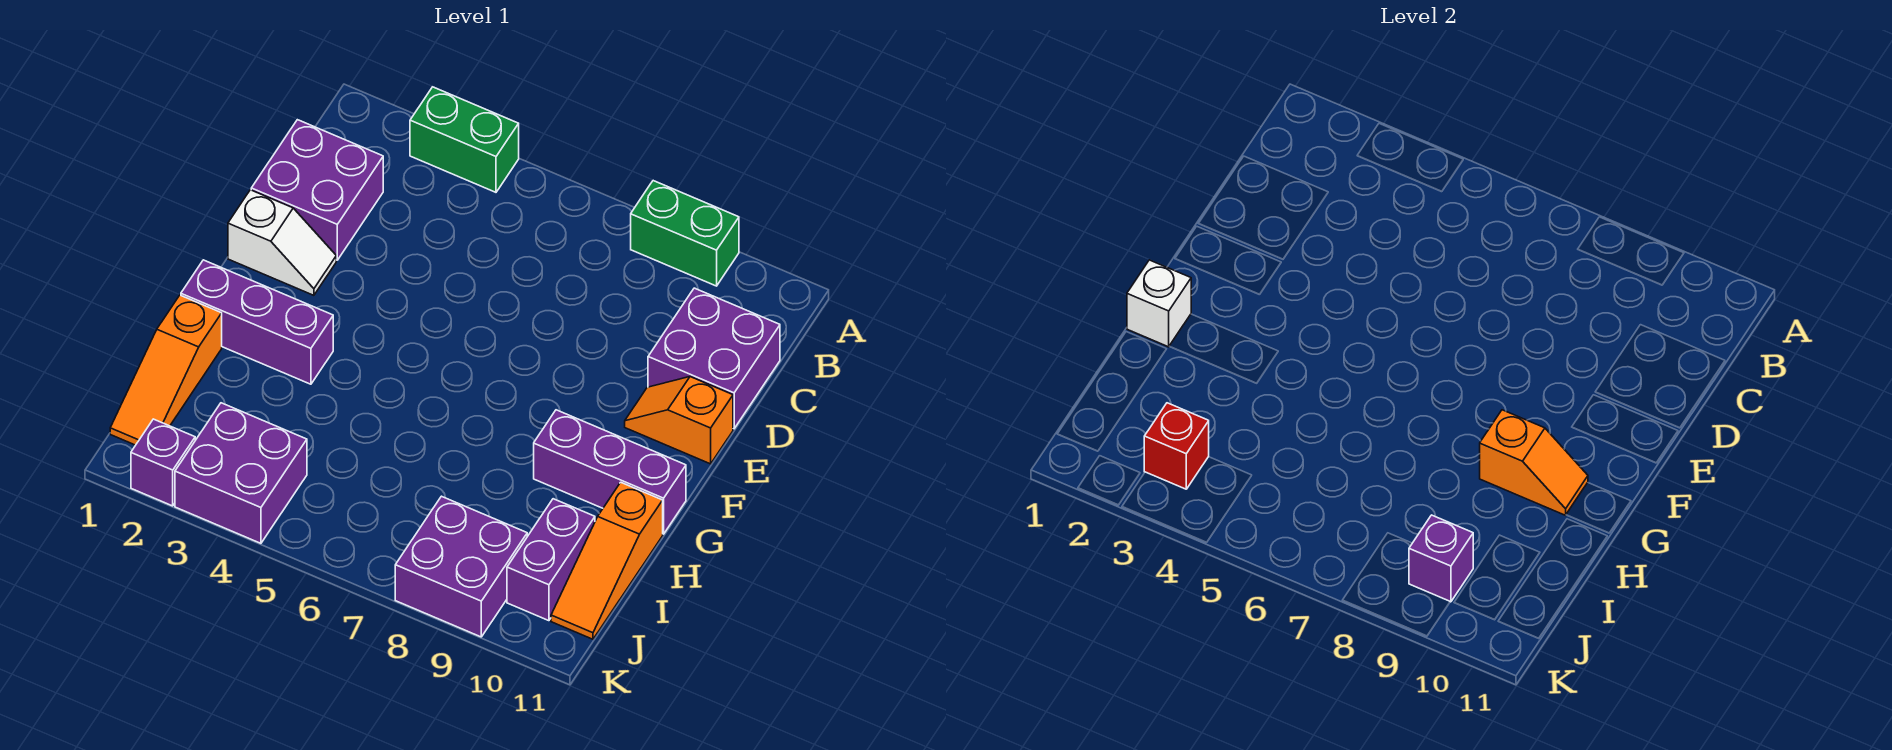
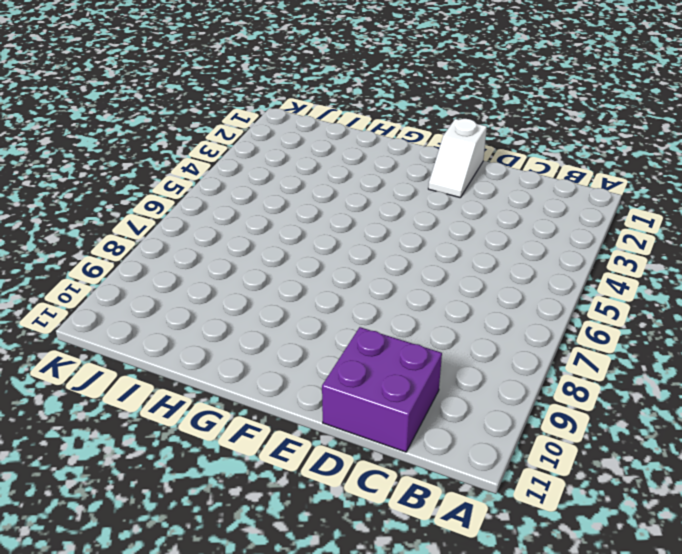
none -> green brick A3:A4 level 1
none -> green brick A8:A9 level 1
none -> purple brick C1:D2 level 1

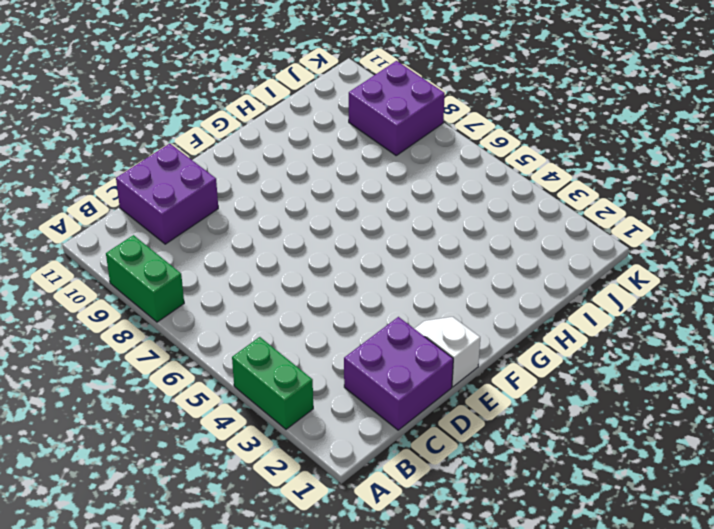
none -> orange slope E10:E11 level 1 top 11
none -> purple brick G1:G3 level 1
none -> purple brick G9:G11 level 1

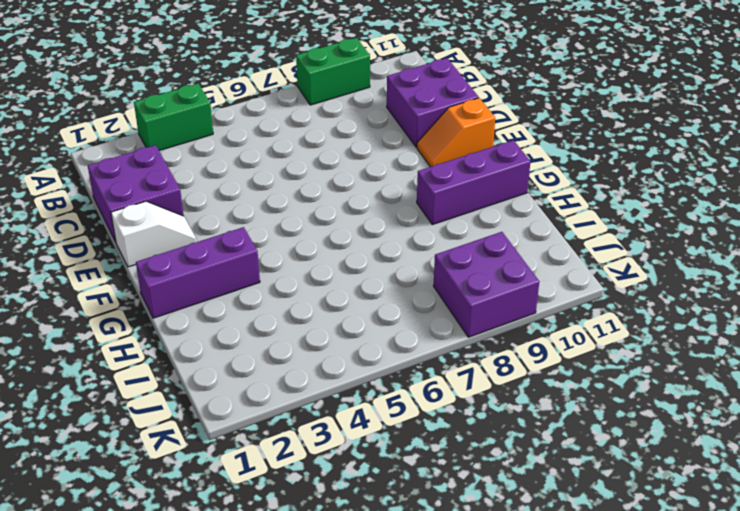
none -> orange slope H1:J1 level 1 top H
none -> orange slope H11:J11 level 1 top H
none -> purple brick I10:J10 level 1

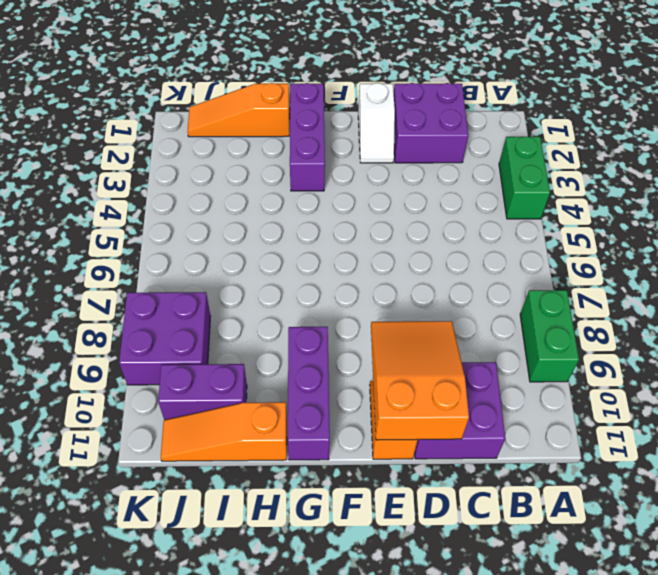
orange slope D9:E11 level 2 top 11 -> none
none -> purple brick J3:K4 level 1
none -> purple brick K2 level 1
none -> white brick G1 level 2

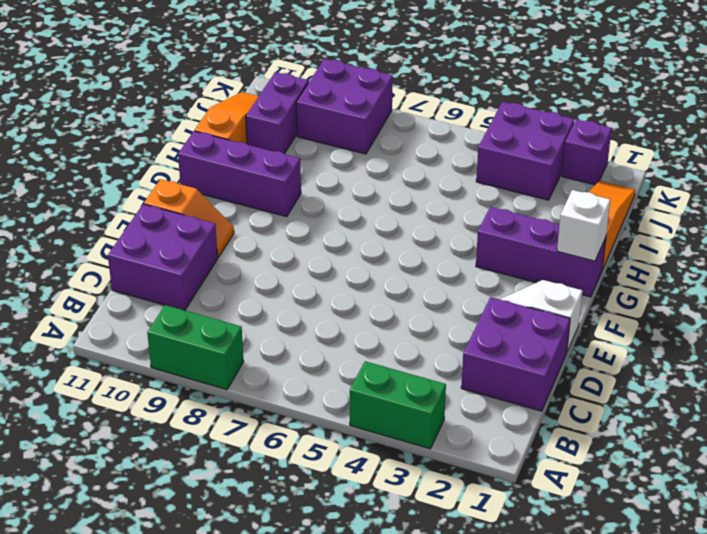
none -> orange slope G9:G10 level 2 top 9
none -> red brick J3 level 2
none -> purple brick J9 level 2

